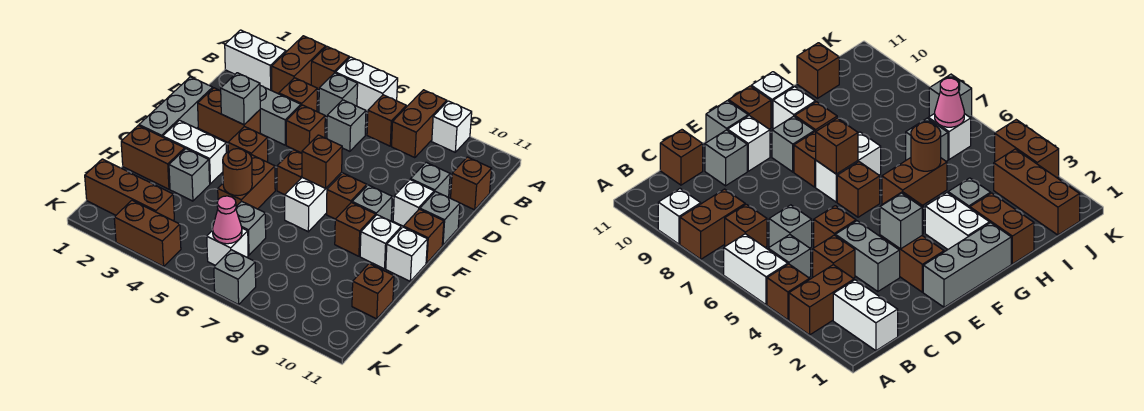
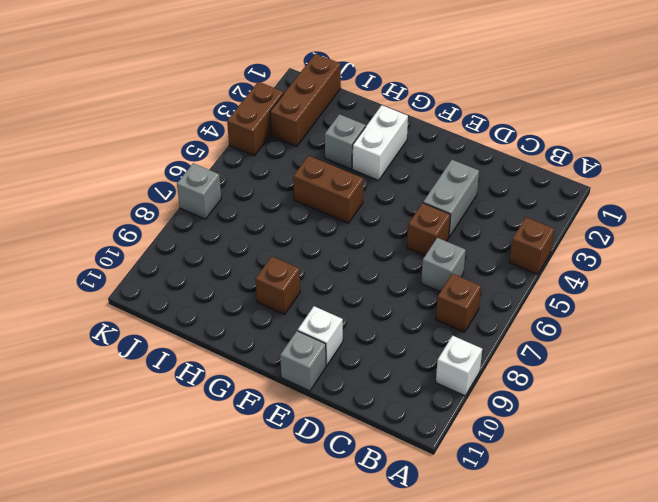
none -> brown brick A3:B3 level 1
none -> white brick A5:A6 level 1
none -> brown brick A8:B8 level 1
none -> white brick B1:B2 level 1

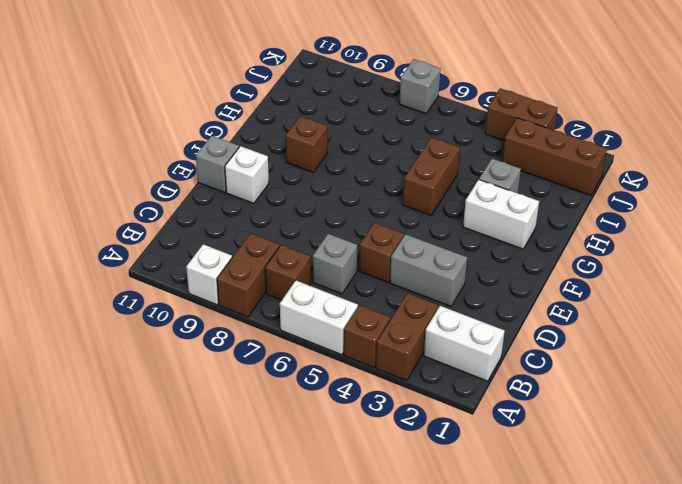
none -> grey brick B5 level 1
none -> brown brick C4 level 1
none -> brown brick C11 level 1
none -> grey brick D10 level 1

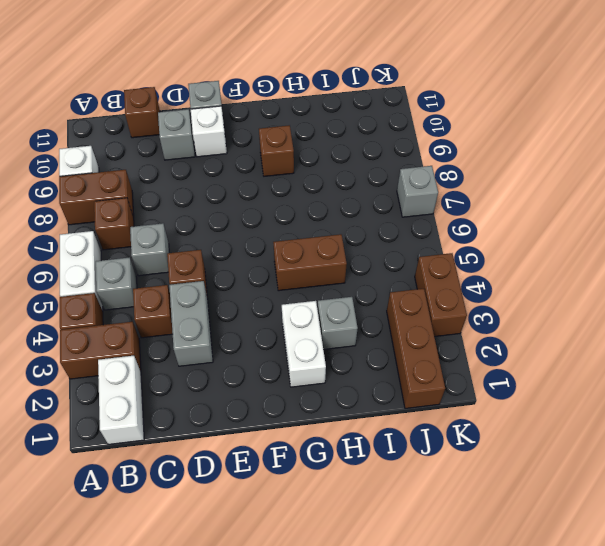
none -> grey brick E1:G1 level 1
none -> brown brick E2:E3 level 1
none -> brown brick F4 level 1
none -> brown brick F6 level 1

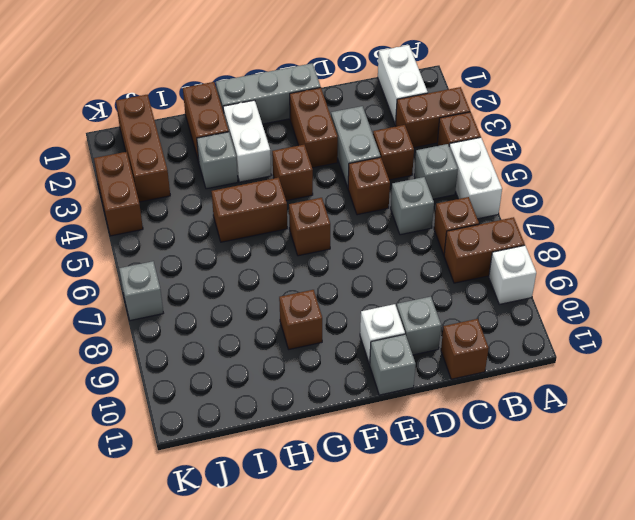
none -> white brick F7:G7 level 1
none -> brown brick F8 level 1
none -> grey brick F9 level 1
none -> brown brick F11 level 1

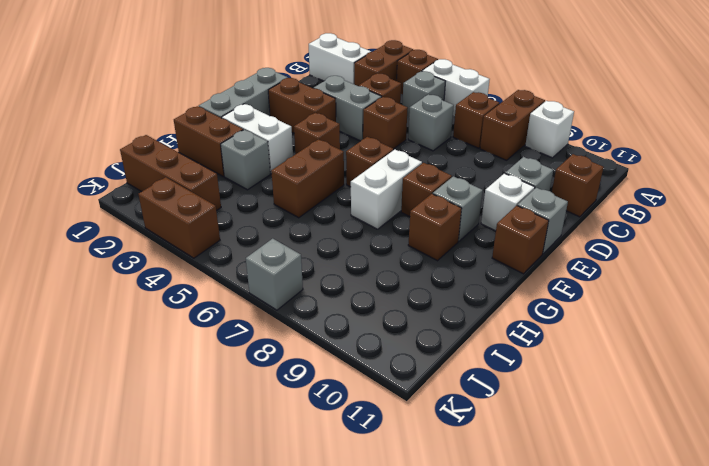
none -> white brick G10 level 1
none -> white brick G11 level 1
none -> grey brick I6 level 1
none -> brown brick I11 level 1

